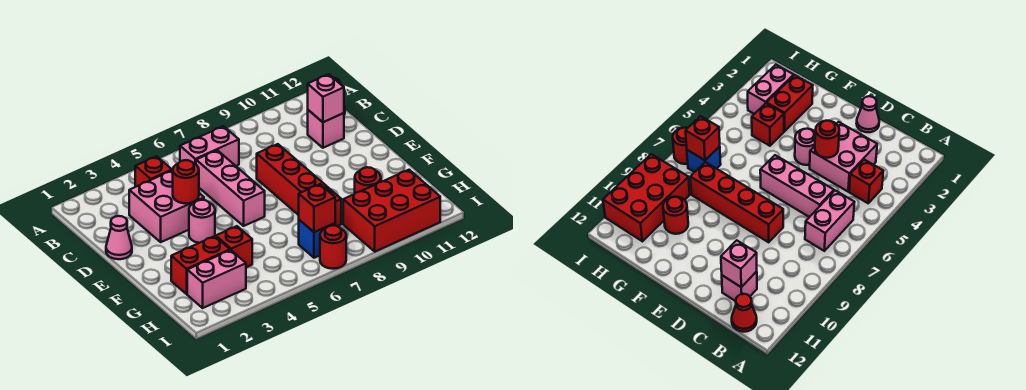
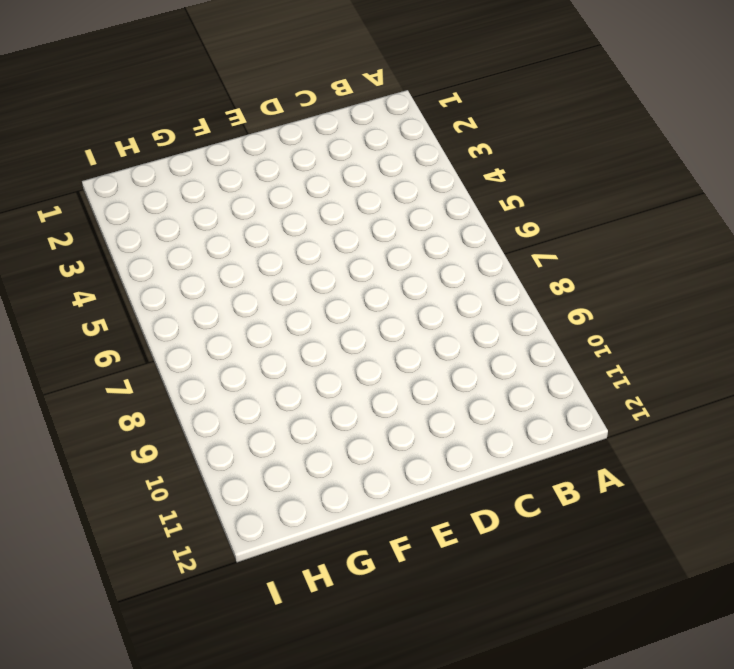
none -> red brick B4 level 1
none -> pink brick B6:B7 level 1
none -> red cone B12 level 1

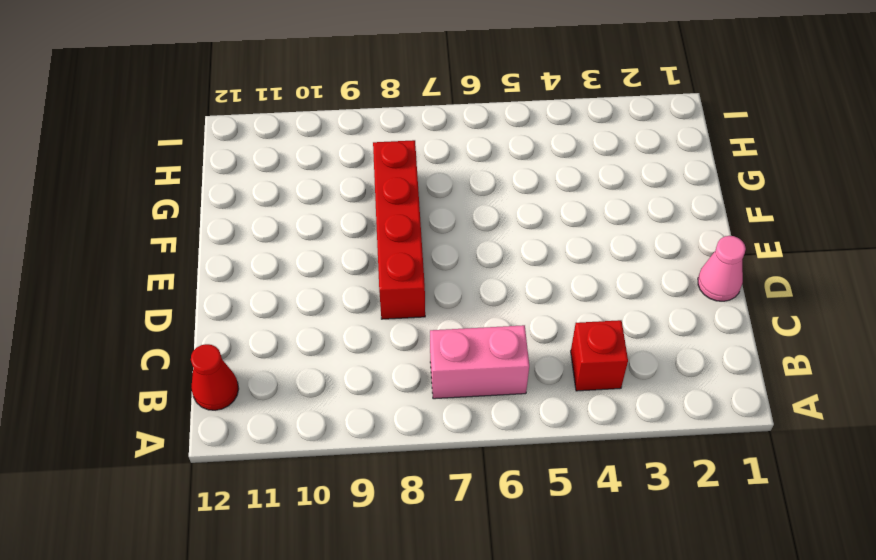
none -> pink brick C3:D4 level 1
none -> pink brick C6:E6 level 1
none -> pink brick C11 level 1

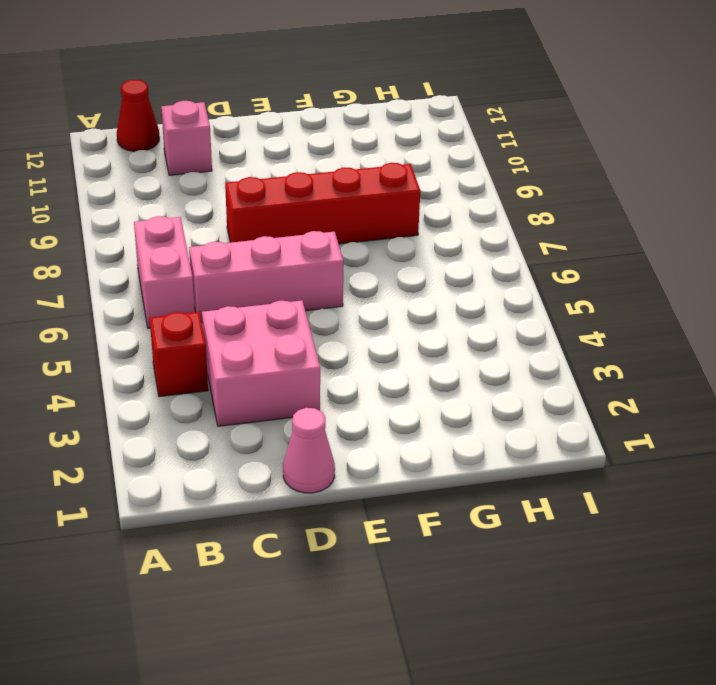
none -> pink round brick E4 level 1
none -> red brick G2:G3 level 1
none -> red brick G4 level 1

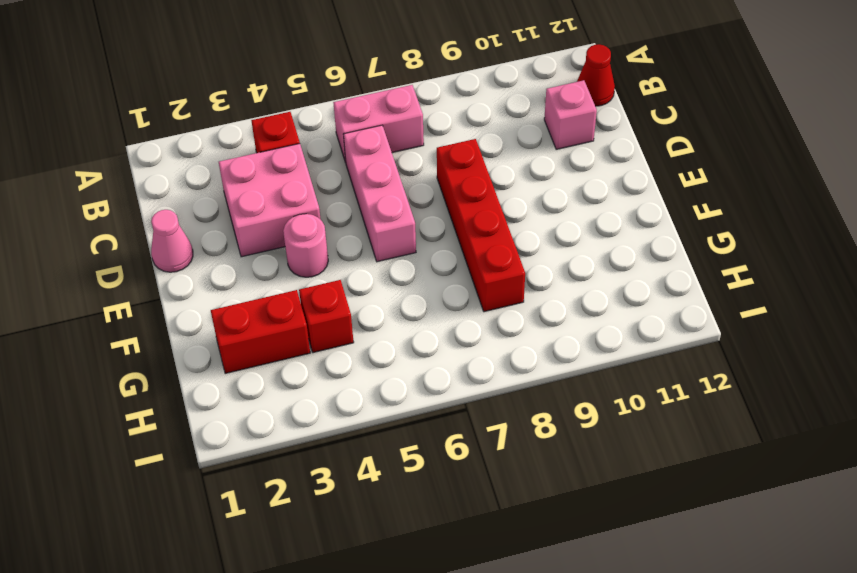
none -> red round brick G10 level 1
none -> pink brick H2:H3 level 1
none -> blue brick H7 level 1

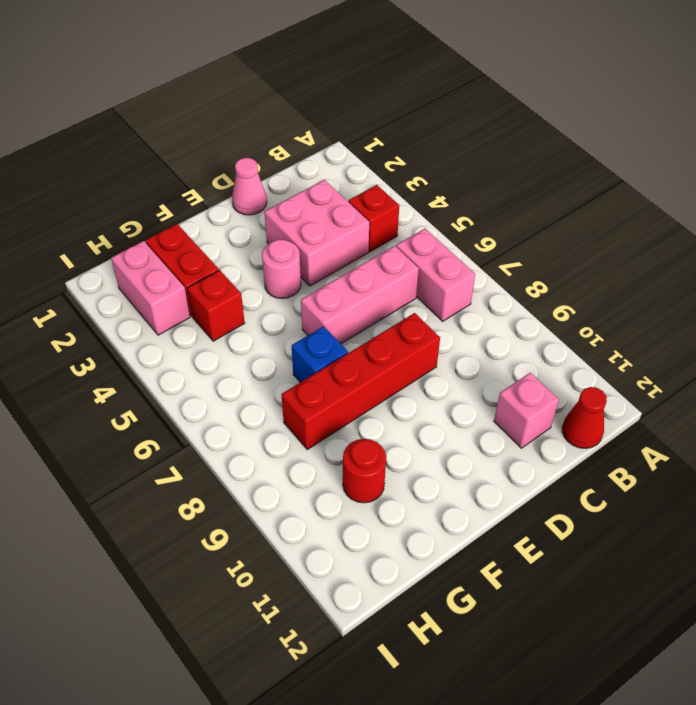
blue brick F7 level 1 -> blue brick H7 level 1
none -> red brick H9:I11 level 1
none -> red round brick I7 level 1
none -> pink brick C11 level 2

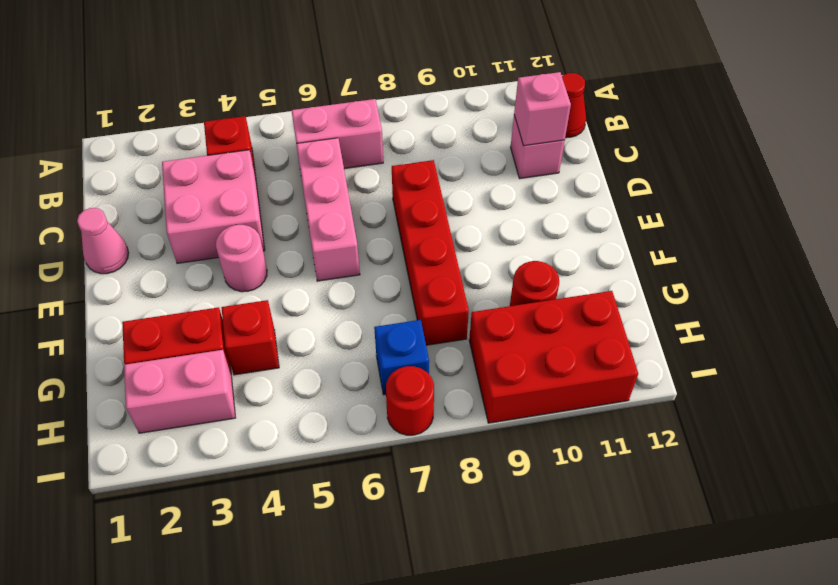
none -> red round brick D4 level 2
none -> red brick H7 level 2

